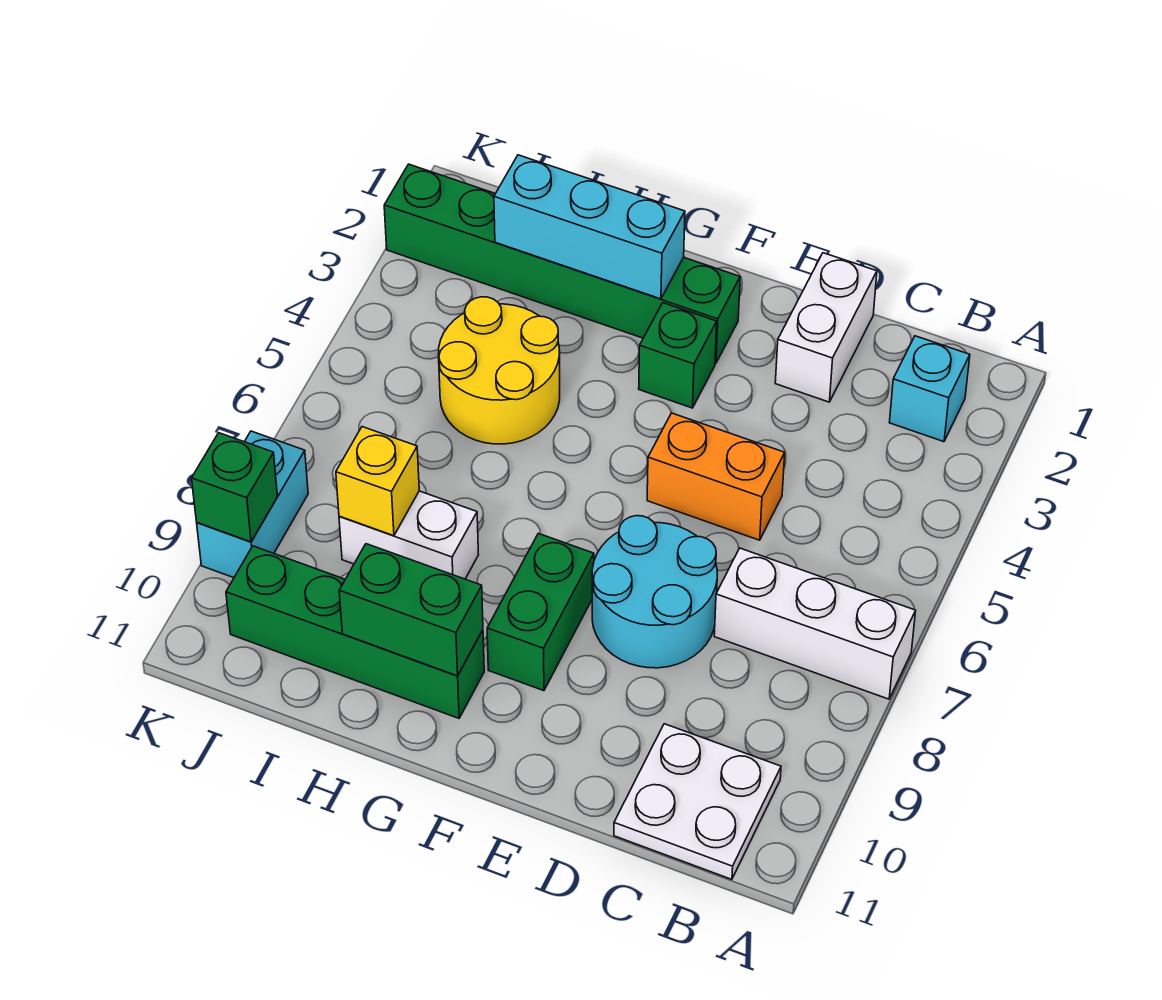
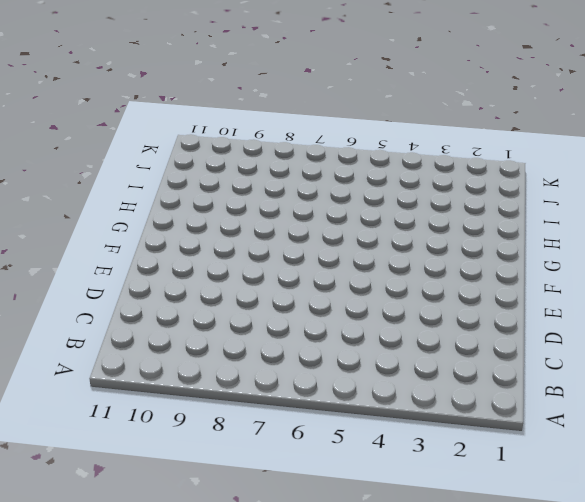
none -> white brick A7:C7 level 1
none -> cyan brick B2 level 1
none -> white plate B10:C11 level 1

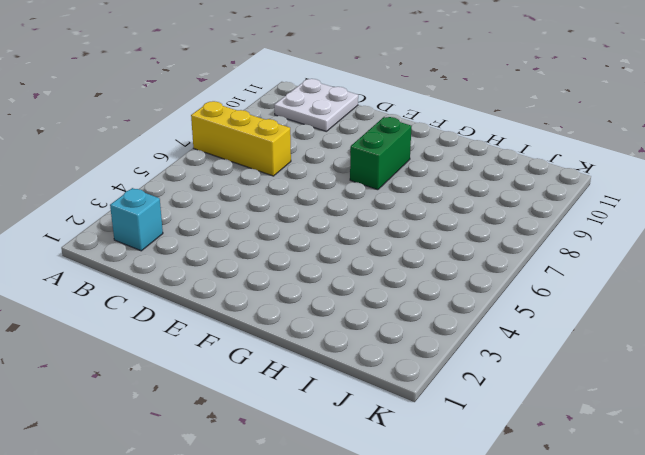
yellow brick A7:C7 level 1 -> white brick A7:C7 level 1
none -> white brick D1:D2 level 1
none -> orange brick D5:E5 level 1
none -> cyan round brick D7:E8 level 1

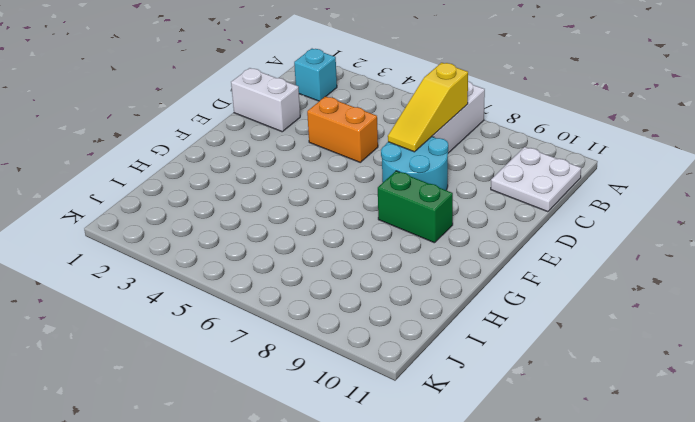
yellow slope B7:D7 level 2 top B -> none
orange brick D4:D5 level 1 -> orange brick D5:E5 level 1
none -> green brick F2:K2 level 1
none -> green brick F3 level 1
none -> green brick G10:J10 level 1

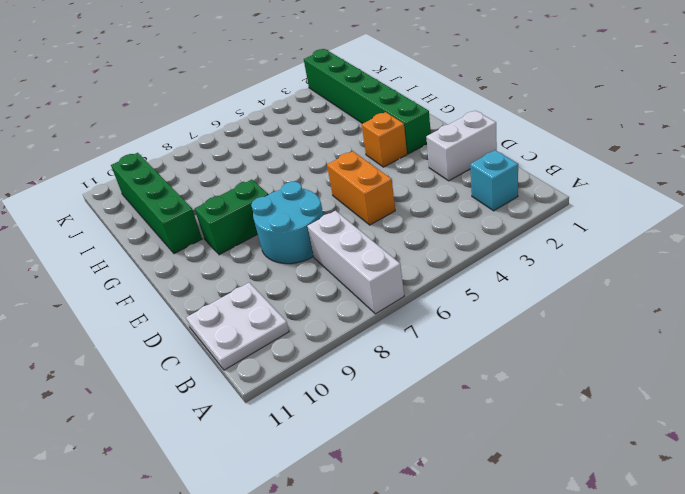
orange brick F3 level 1 -> green brick F3 level 1
none -> yellow round brick H4:I5 level 1
none -> white brick H8:I8 level 1
none -> cyan brick K8:K9 level 1

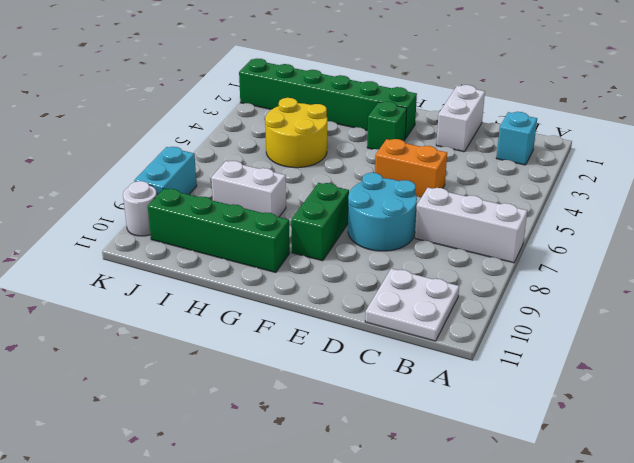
white round brick K10 level 1 -> none
none -> cyan brick G2:I2 level 2
none -> green brick G10:H10 level 2
none -> yellow brick I8 level 2

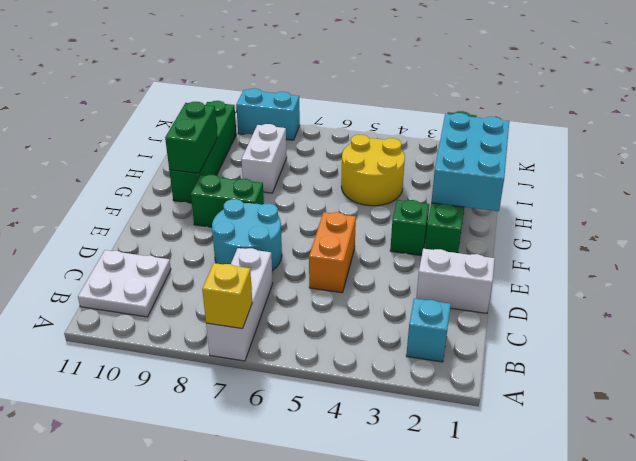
yellow brick A7 level 2 -> yellow brick I8 level 2
cyan brick G1:I2 level 2 -> cyan brick G2:I2 level 2
none -> green brick K9 level 2

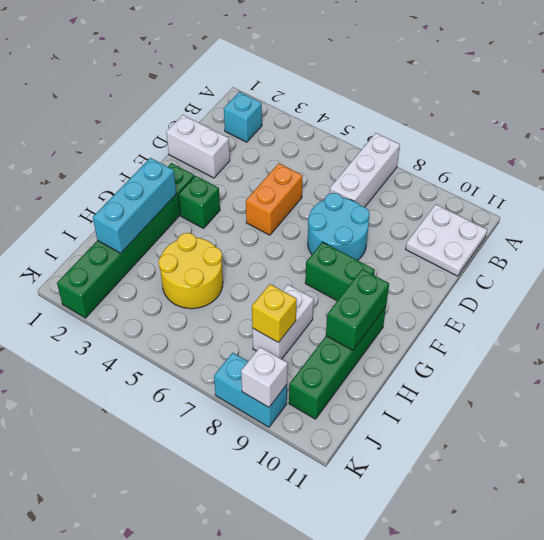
white brick K9 level 2 -> green brick K9 level 2

